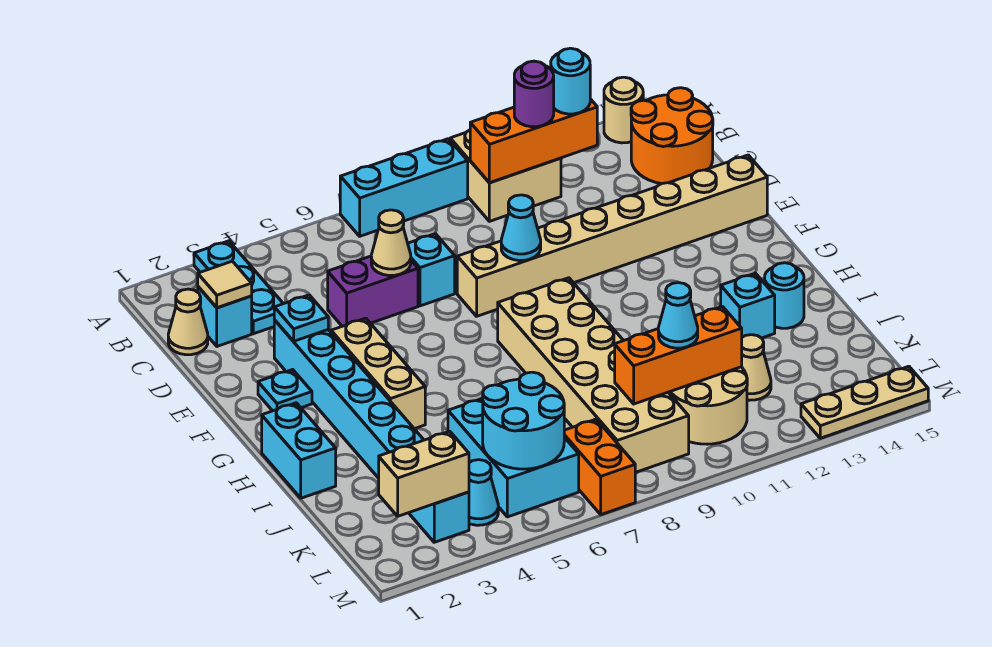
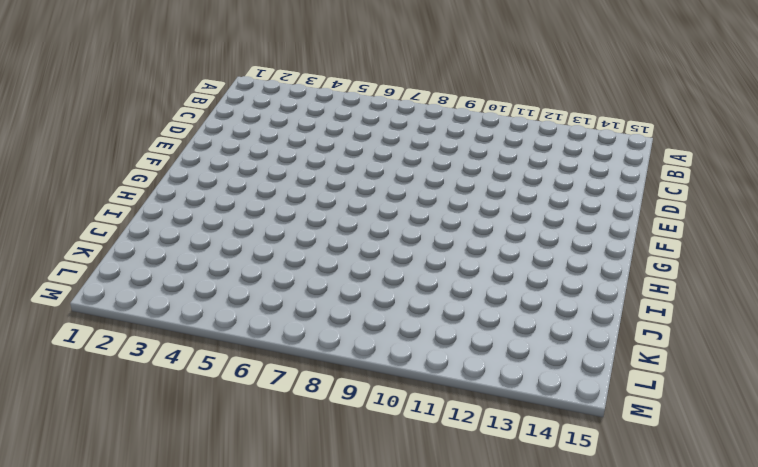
none -> cyan plate A3:C3 level 1
none -> cyan brick A7:A9 level 1
none -> tan brick A10:B11 level 1
none -> tan round brick A14 level 1

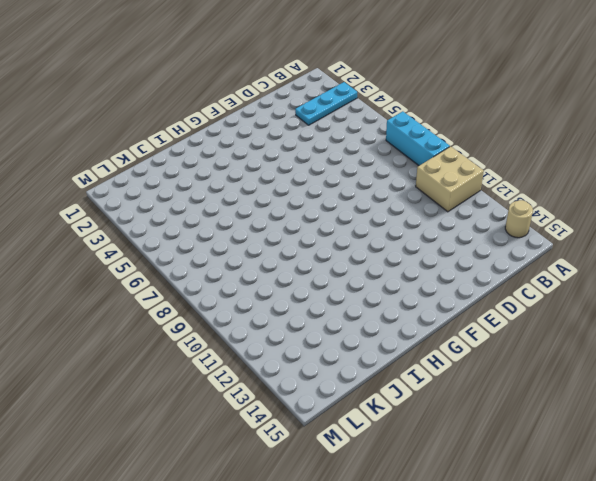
none -> orange round brick B14:C15 level 1
none -> tan cone C1 level 1
none -> cyan brick C2 level 1
none -> purple brick D5:D6 level 1

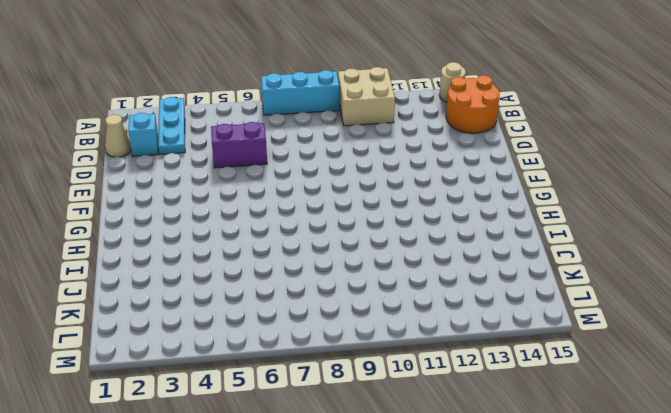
none -> cyan brick D7 level 1
none -> cyan brick E3:L3 level 1
none -> tan brick E8:E15 level 1
none -> cyan plate F2 level 1

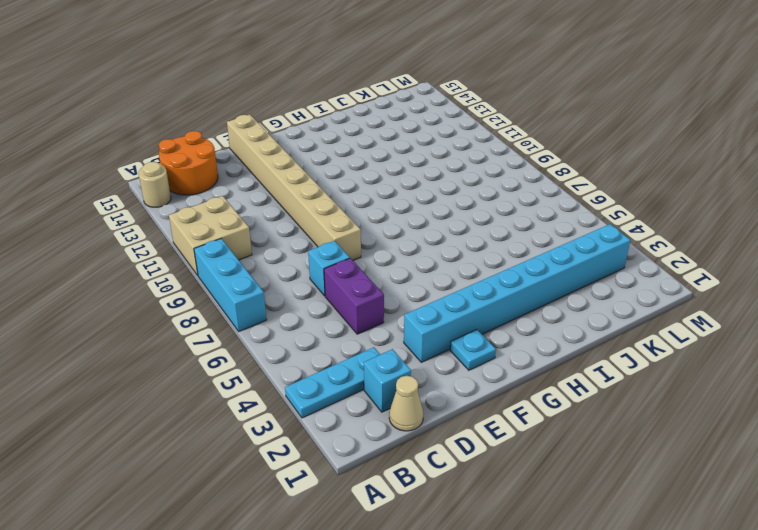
none -> tan brick F4:H4 level 1
none -> tan brick G8:L9 level 1
none -> cyan brick H1:I1 level 1
none -> cyan brick I13 level 1

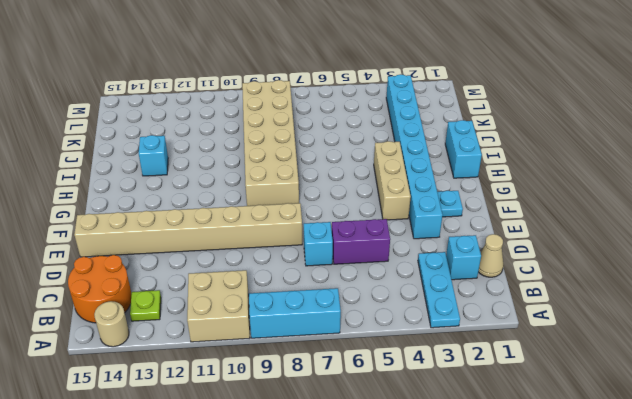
lime plate B13 level 1 -> none
none -> cyan round brick I14 level 1
none -> cyan brick J5:L6 level 1
none -> tan round brick K10:L11 level 1
none -> tan cone K12 level 1

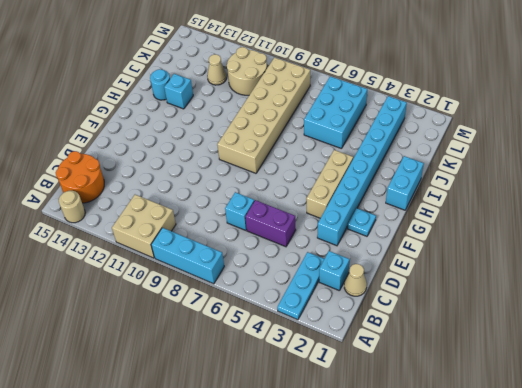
none -> tan brick E8:E15 level 1
none -> cyan cone L4 level 1
none -> orange brick L7:M7 level 1
none -> tan plate M13:M15 level 1

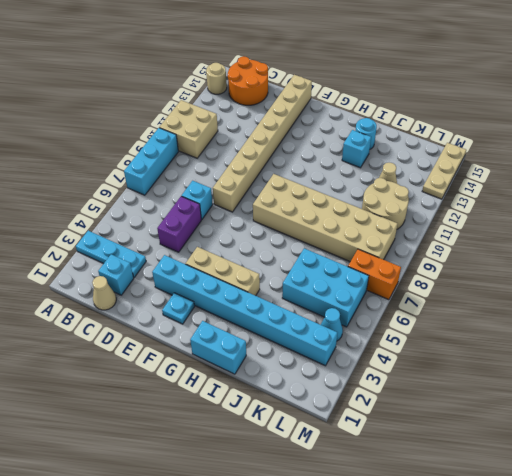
none -> orange brick B10:B12 level 2
none -> tan tile C2 level 2
none -> tan cone D6 level 2
none -> cyan plate E3 level 2

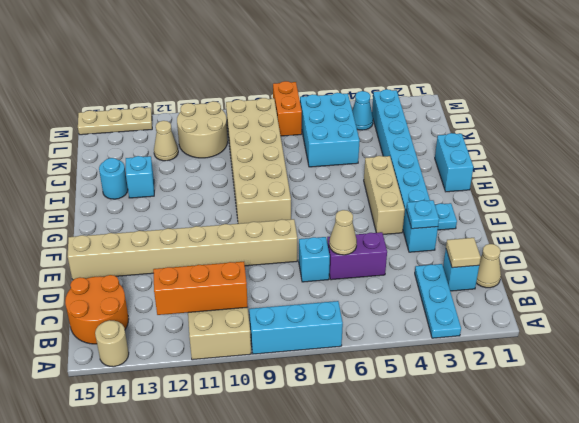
none -> cyan cone E9 level 2
none -> cyan round brick K5:L6 level 2
none -> orange brick K9:K11 level 2
none -> tan brick L2:L3 level 2

